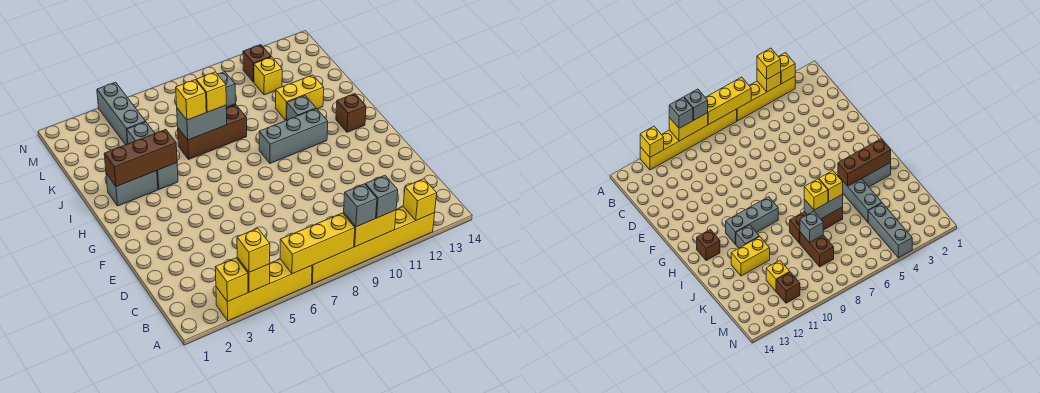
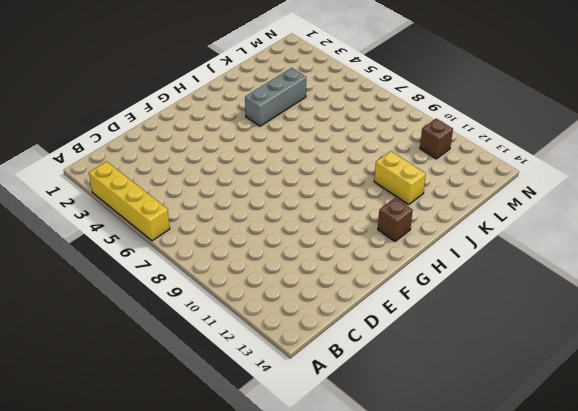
none -> yellow brick A7:A12 level 1
none -> grey brick H9:H11 level 1
none -> grey brick I2:I3 level 1

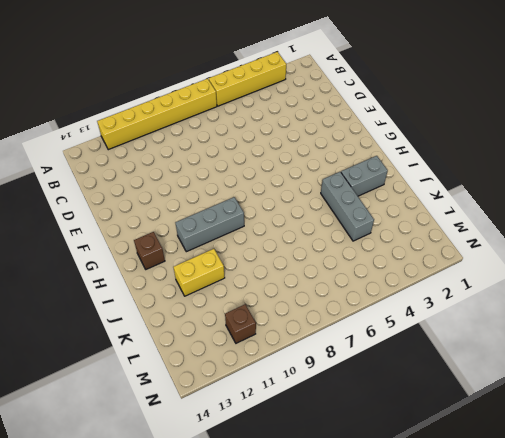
none -> grey brick I11 level 1
none -> brown brick J6:J8 level 1
none -> brown brick K8:L8 level 1

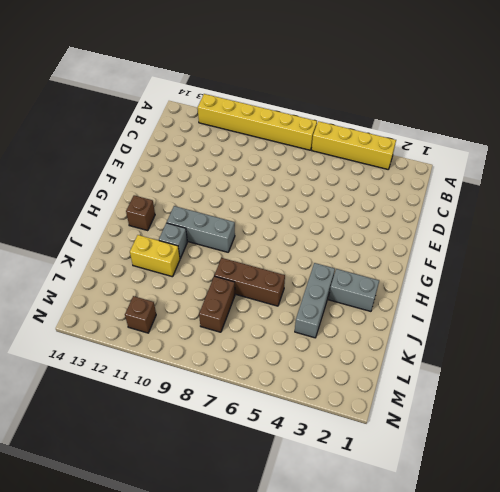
none -> grey brick L4:N4 level 1
none -> yellow brick L11 level 1
none -> yellow brick A3 level 2

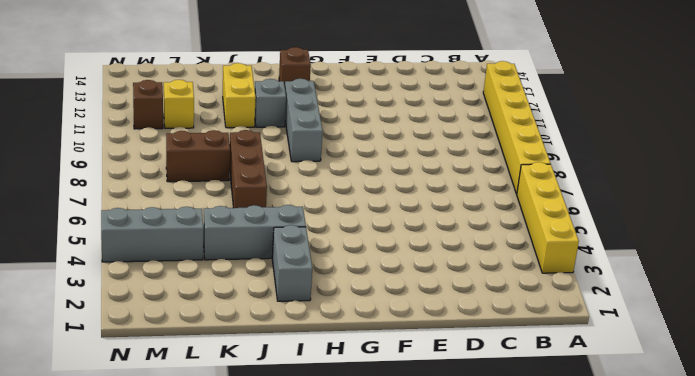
none -> yellow brick A3 level 2
none -> yellow brick A4 level 2
none -> yellow brick A6:A8 level 2

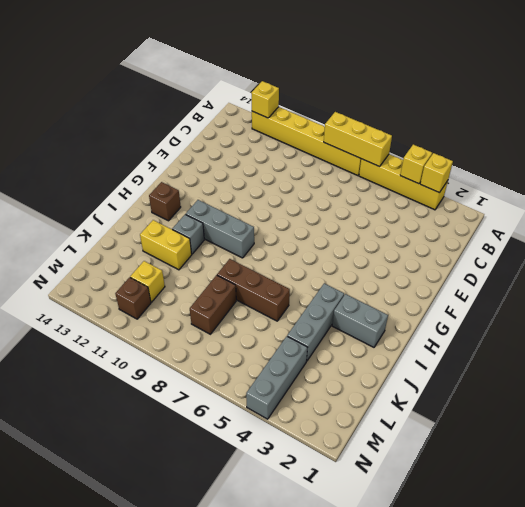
none -> yellow brick A9:A10 level 2
none -> brown brick I2:I4 level 2
none -> grey brick J6:J7 level 2

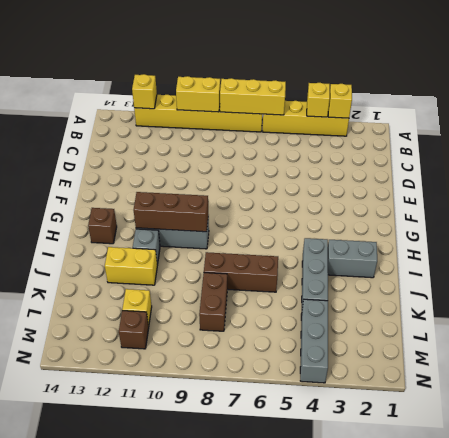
brown brick H9:H11 level 2 -> brown brick I2:I4 level 2
none -> grey brick J6:J7 level 2
none -> grey brick K8 level 2
none -> yellow brick A4 level 3

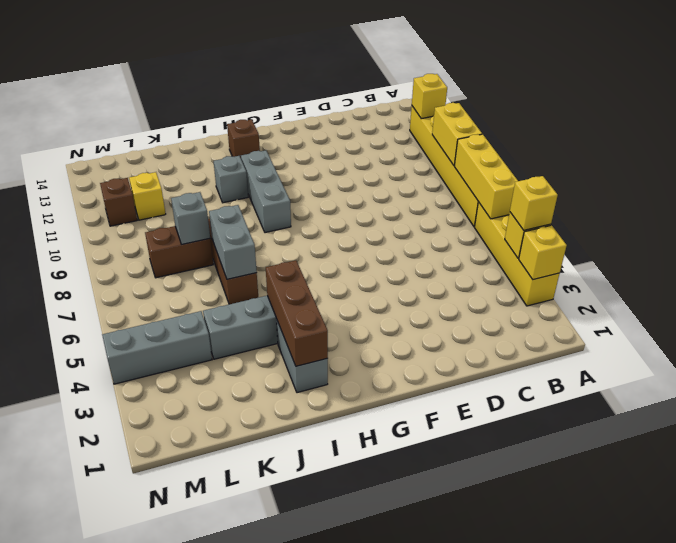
none -> yellow brick J11:J12 level 1
none -> grey brick A9 level 3
none -> grey brick A10 level 3

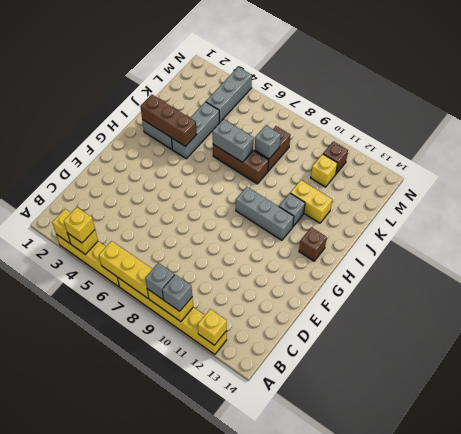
none -> yellow brick J6 level 3
none -> yellow brick J7 level 3

